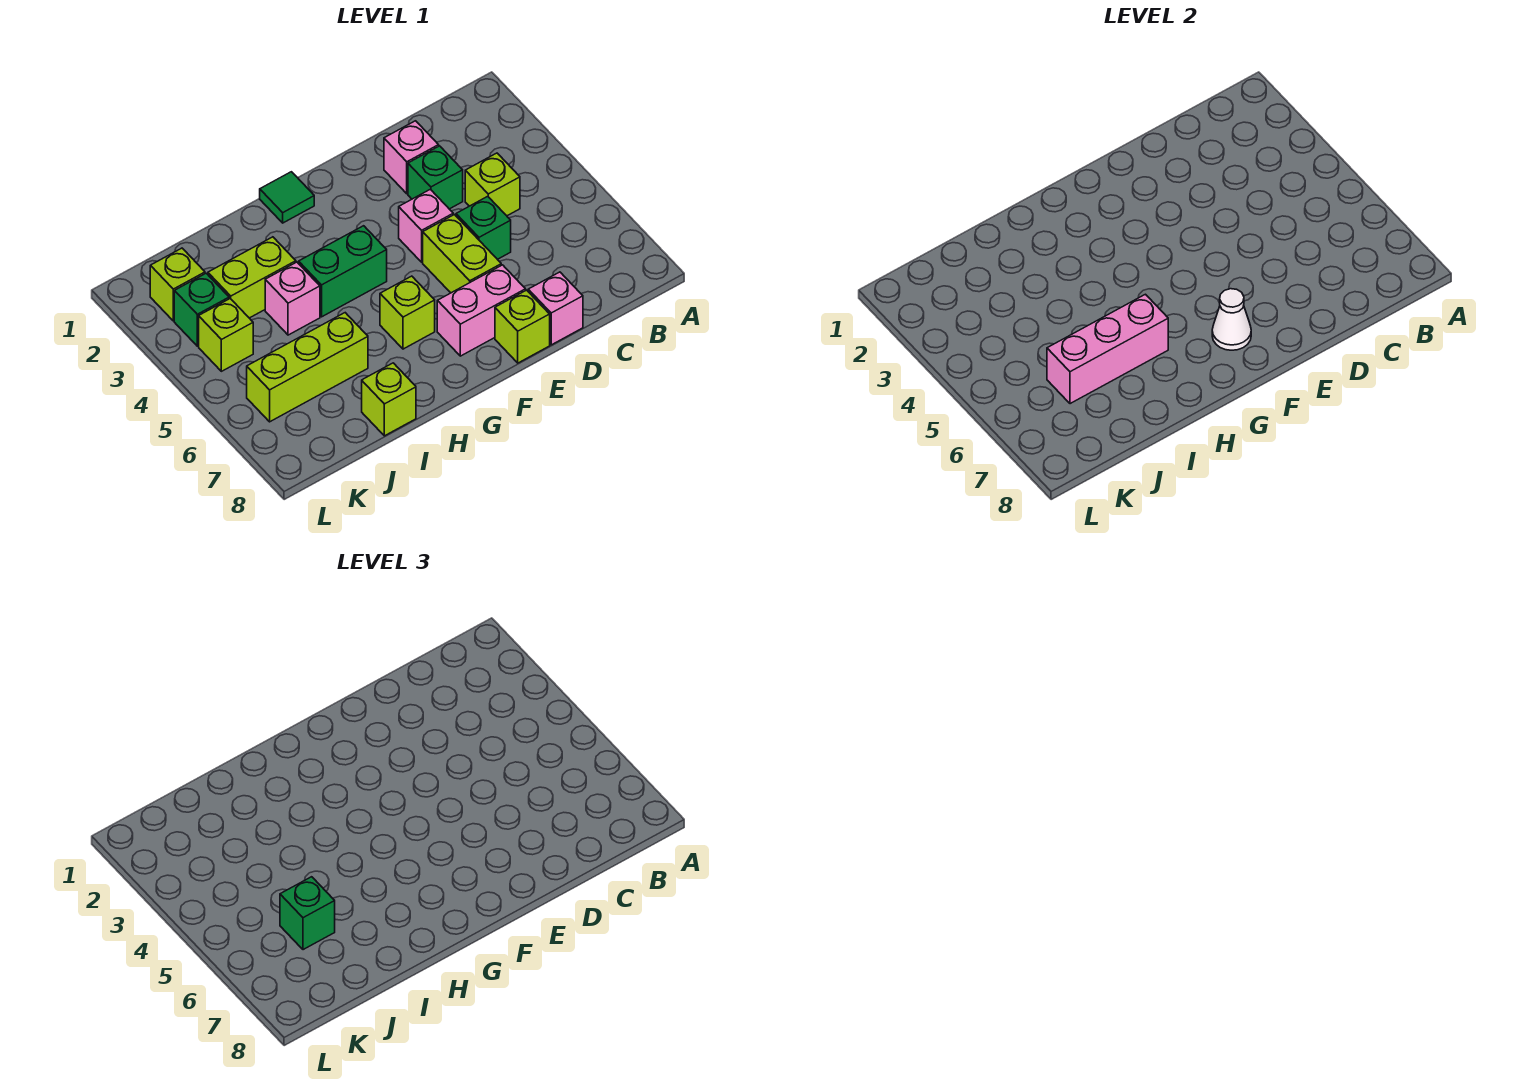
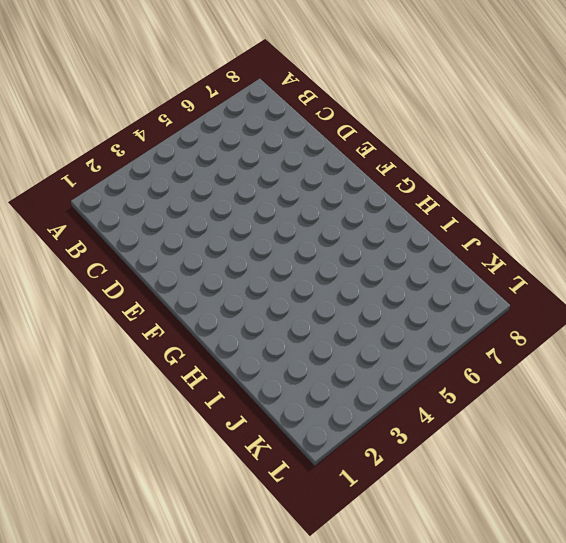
none -> lime brick C4 level 1
none -> pink brick D2 level 1
none -> green brick D3 level 1

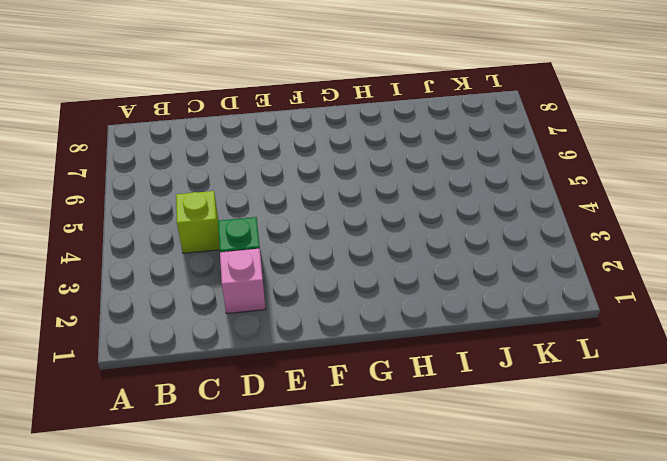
none -> green brick D5 level 1
none -> pink brick D8 level 1
none -> pink brick E4 level 1

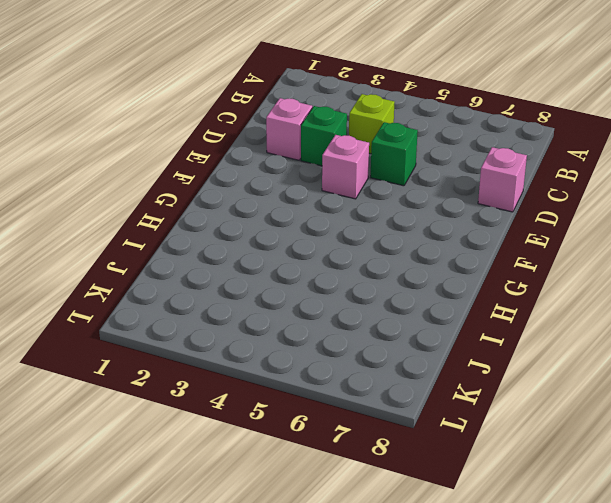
none -> lime brick E5:E6 level 1
none -> pink brick E7:F7 level 1
none -> lime brick E8 level 1

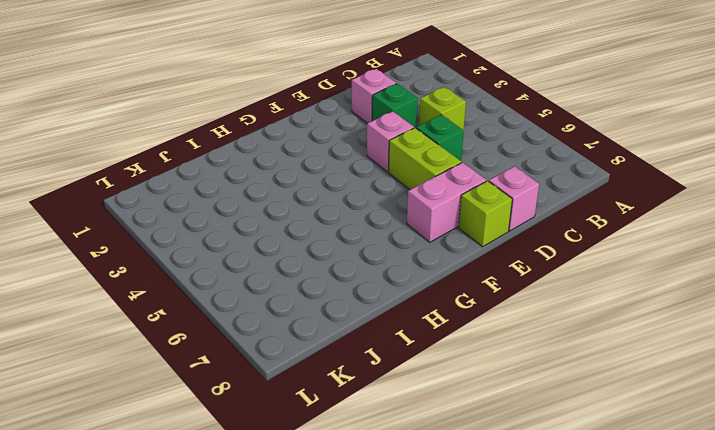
none -> green tile G1 level 1
none -> green brick G4:H4 level 1
none -> lime brick G6 level 1

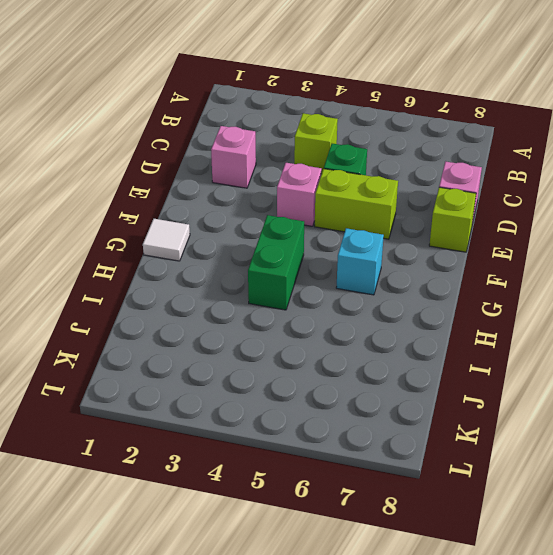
white tile G1 level 1 -> green tile G1 level 1
cyan brick G6 level 1 -> lime brick G6 level 1
none -> green brick D3 level 1
none -> pink brick E7:F7 level 1
none -> lime brick I3:J3 level 1

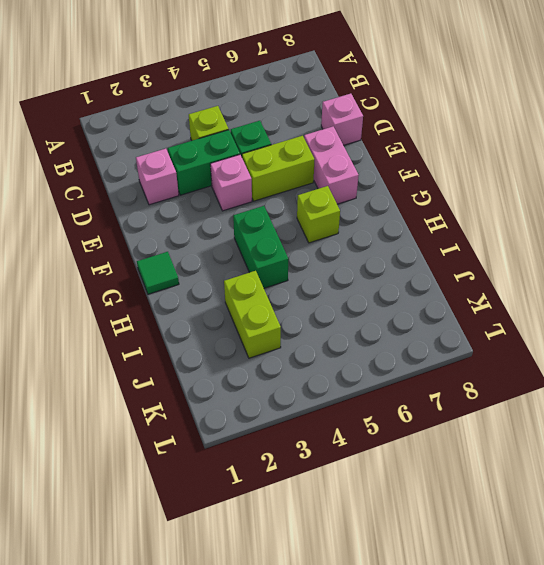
green brick D3:D4 level 1 -> green brick D3 level 1
none -> lime brick E8 level 1
none -> pink brick I4 level 1
none -> lime brick I6:K6 level 1

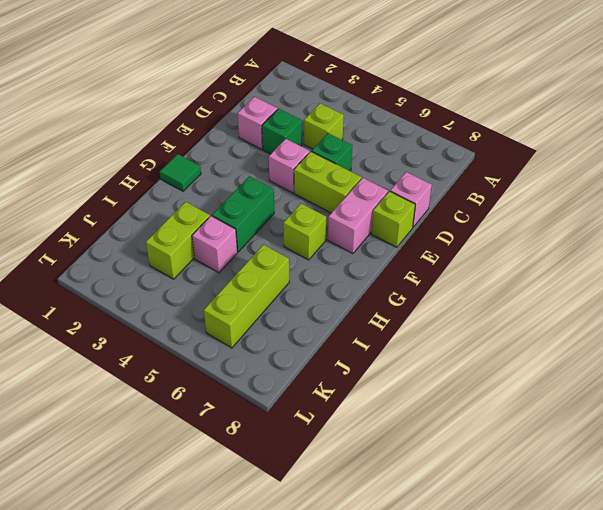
none -> lime brick I8 level 1
none -> lime brick K2 level 1
none -> green brick K3 level 1

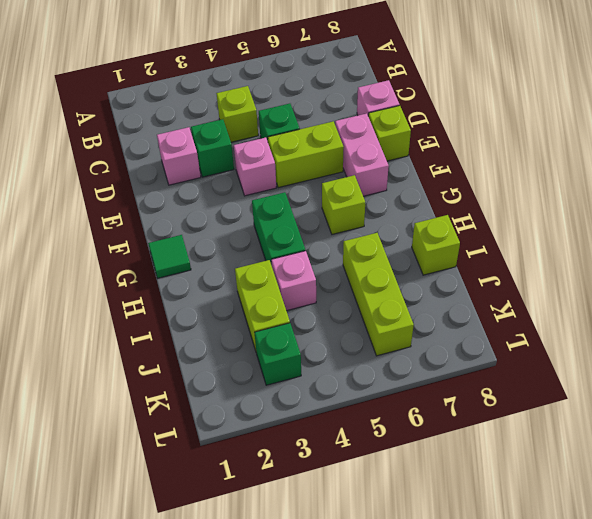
none -> lime brick K2 level 1
none -> lime brick K4 level 1
none -> white cone F7 level 2

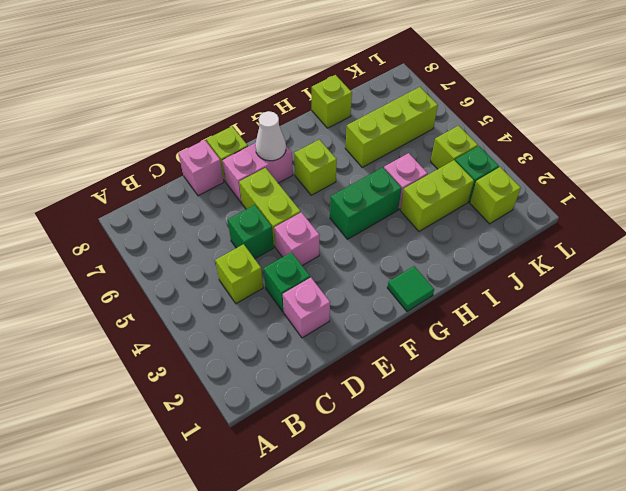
none -> pink brick H6:J6 level 2
none -> green brick J6 level 3

